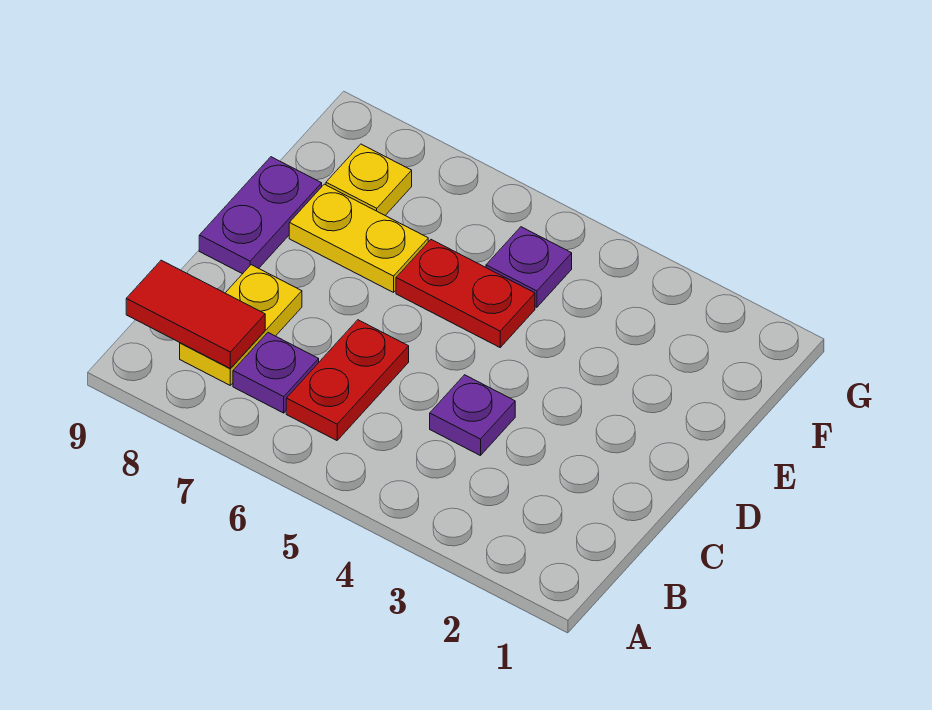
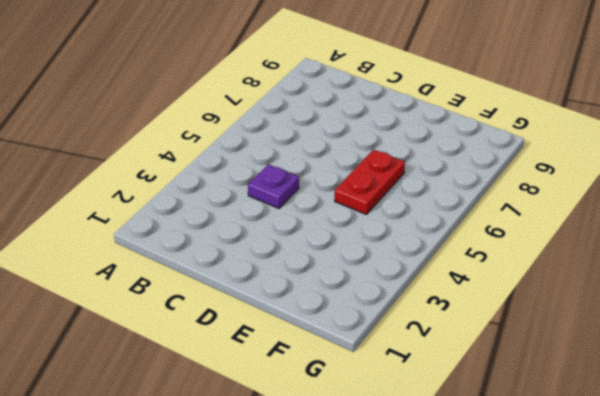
none -> red plate B6:C6 level 1
none -> purple plate B7 level 1

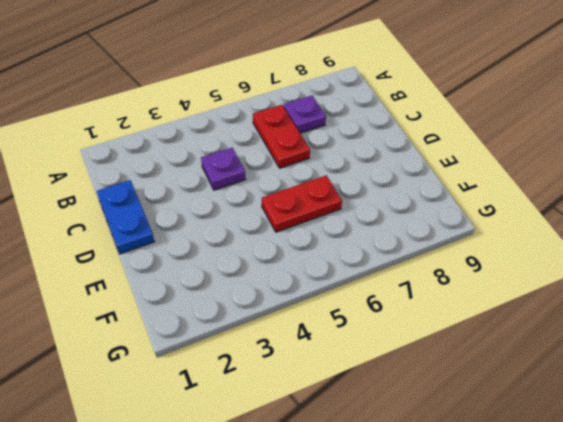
blue plate C1:D1 level 1 -> none
none -> yellow plate B8:C8 level 1
none -> purple plate D9:E9 level 1

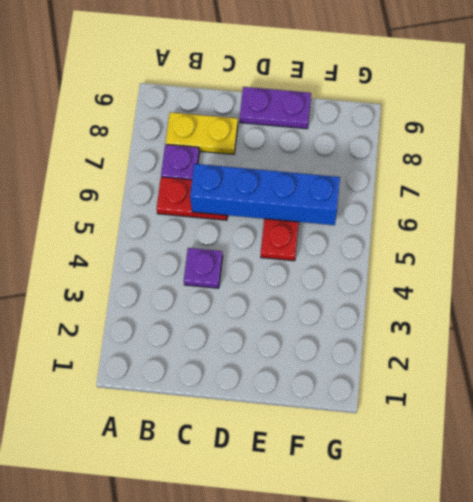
blue brick C6:F6 level 2 -> none
none -> yellow plate E7:E8 level 1
none -> purple plate F5 level 1

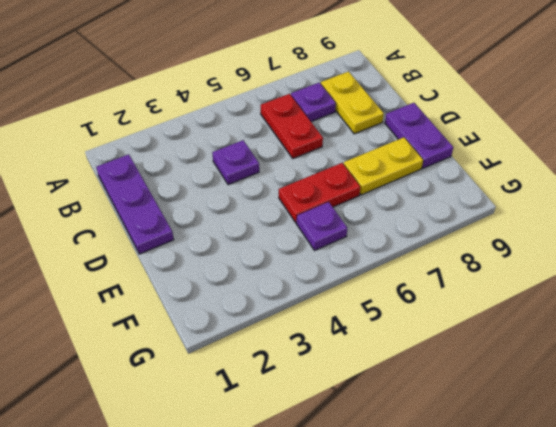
purple plate B1:D1 level 1 -> none
none -> yellow plate F8 level 1
none -> red tile B8:B9 level 2

